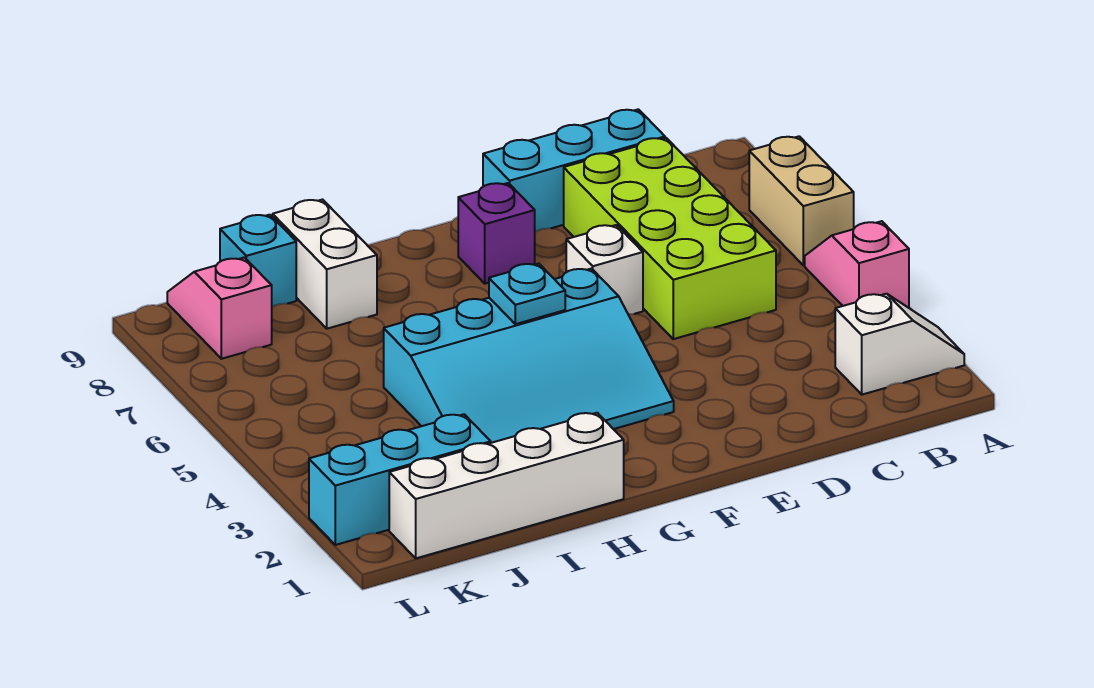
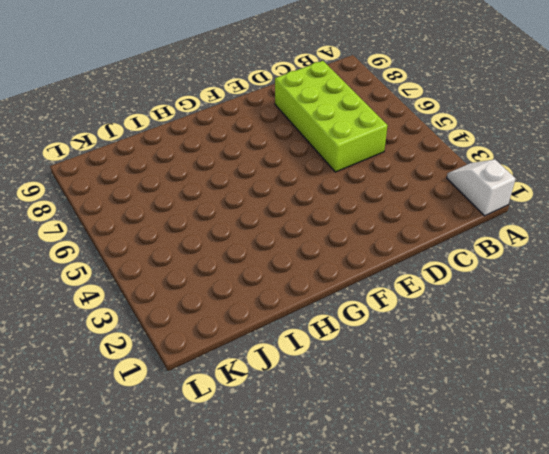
white slope A1:A2 level 1 top 1 -> white slope A2:B2 level 1 top B
none -> pink slope A4:A5 level 1 top 4
none -> tan brick A6:A7 level 1
none -> cyan brick C9:E9 level 1

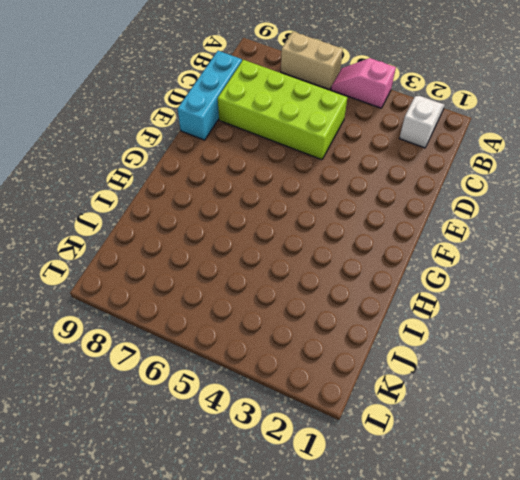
none -> white brick E6 level 1
none -> cyan slope F3:I5 level 1 top 5
none -> purple brick F8 level 1

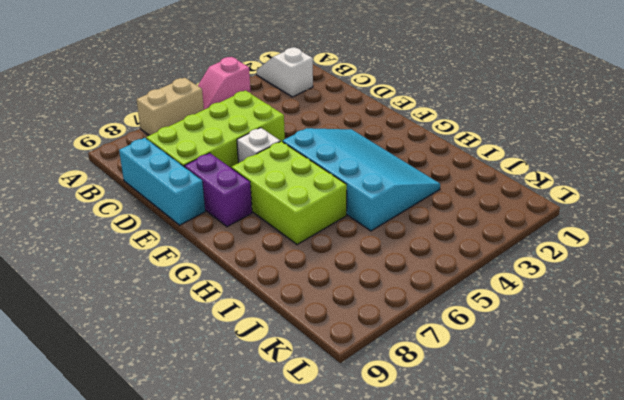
purple brick E8:F8 level 1 -> purple brick F8 level 1
lime brick F6:H7 level 1 -> none
none -> white brick H1:K1 level 1
none -> white brick I8:I9 level 1
none -> cyan brick J2:L2 level 1

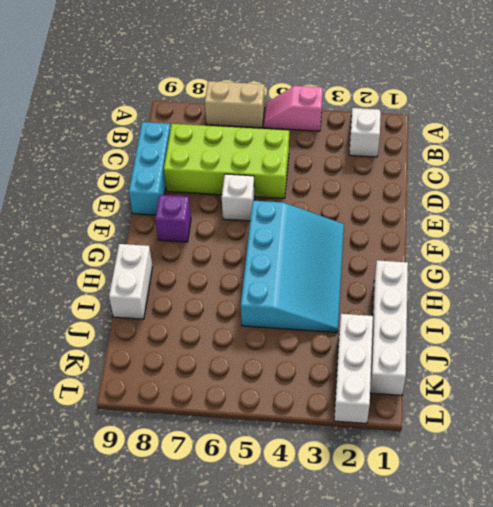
white brick H9:I9 level 1 -> white brick I8:I9 level 1
white brick J2:L2 level 1 -> cyan brick J2:L2 level 1
none -> cyan brick J9 level 1
none -> pink slope K8:K9 level 1 top 8
none -> cyan plate G5 level 2

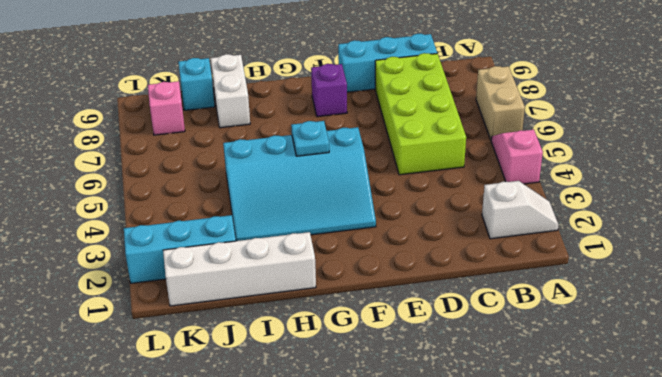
none -> white brick E6 level 1

